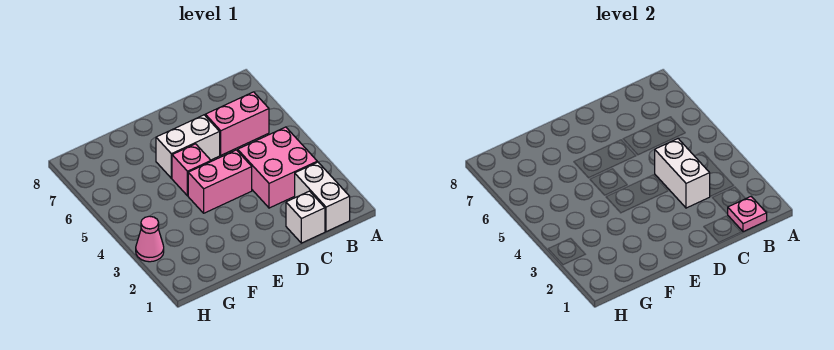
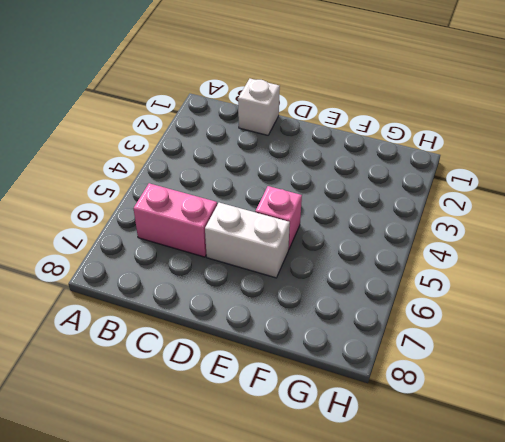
none -> white brick B1:B2 level 1
none -> pink brick B3:C4 level 1

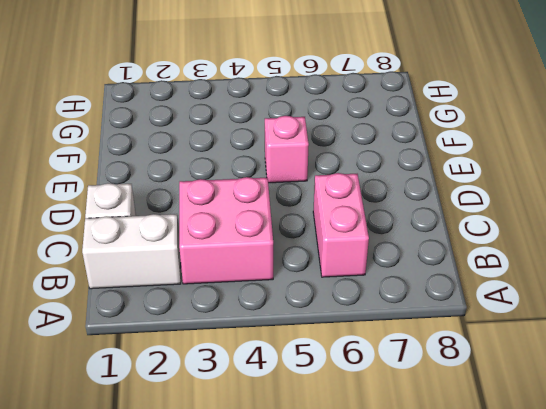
none -> pink brick D4:E4 level 1
none -> white brick D6:E6 level 1

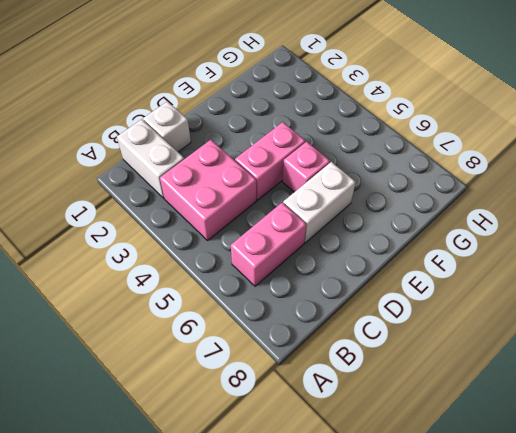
none -> pink cone H3 level 1
none -> pink plate B1 level 2

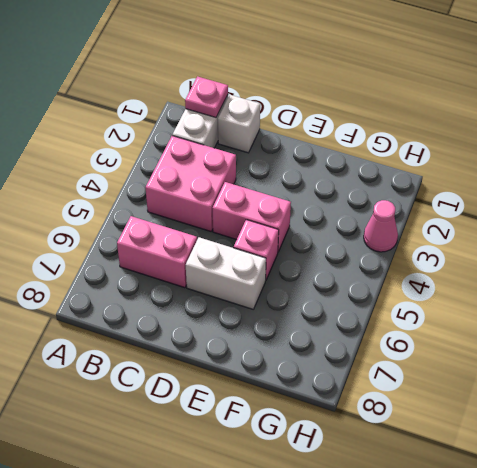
none -> white brick C3:C4 level 2

